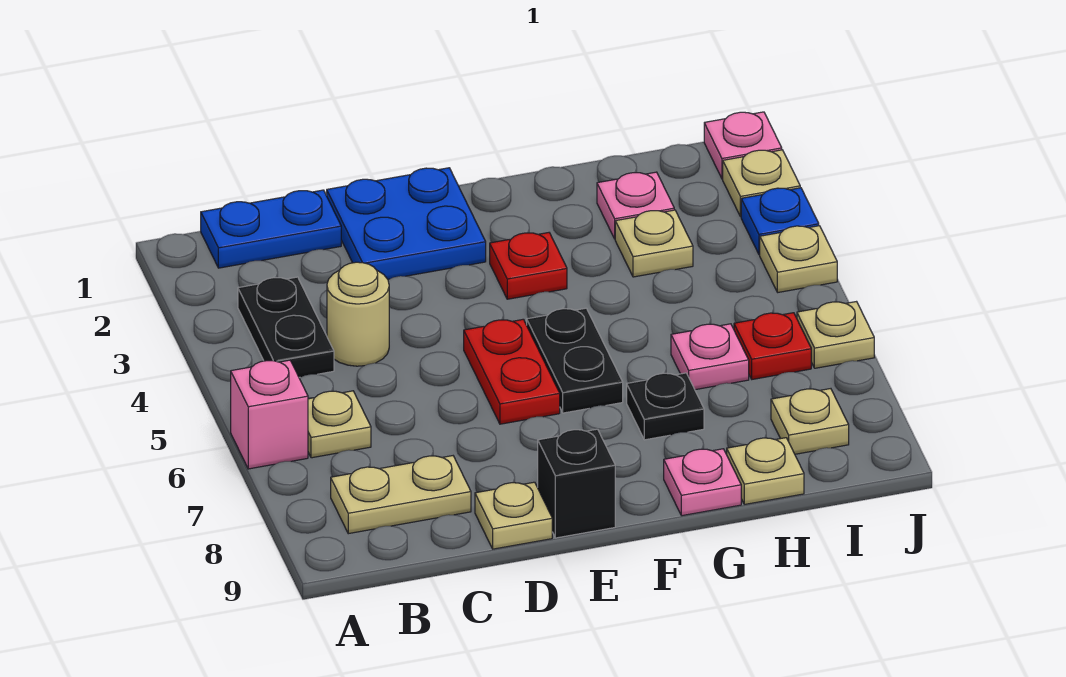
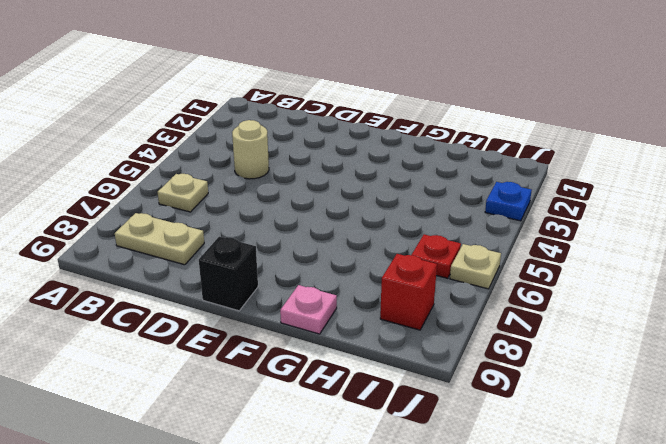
red brick I8 level 1 -> tan plate I8 level 1
none -> pink brick A6 level 1
none -> blue plate B1:C1 level 1
none -> black plate B3:B4 level 1

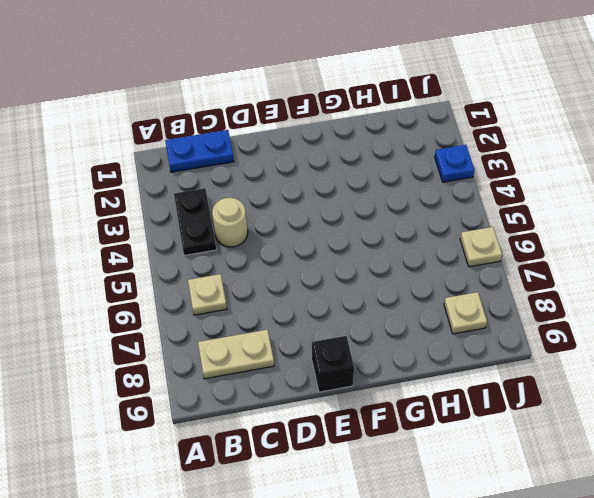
none -> pink brick A6 level 1
none -> blue plate D1:E2 level 1
none -> tan plate D9 level 1

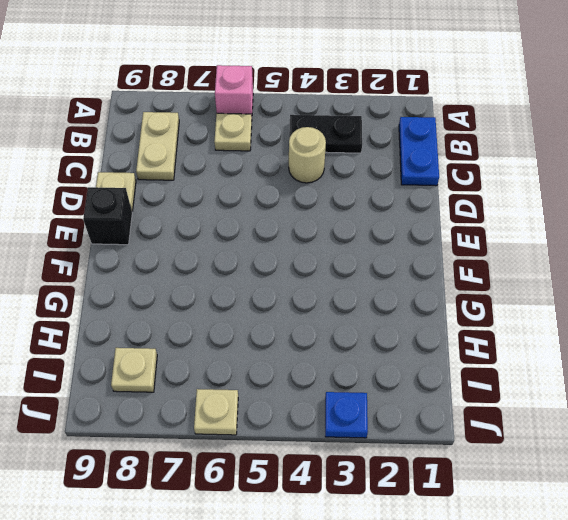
none -> blue plate D1:E2 level 1
none -> red plate E5:E6 level 1
none -> red plate F3 level 1

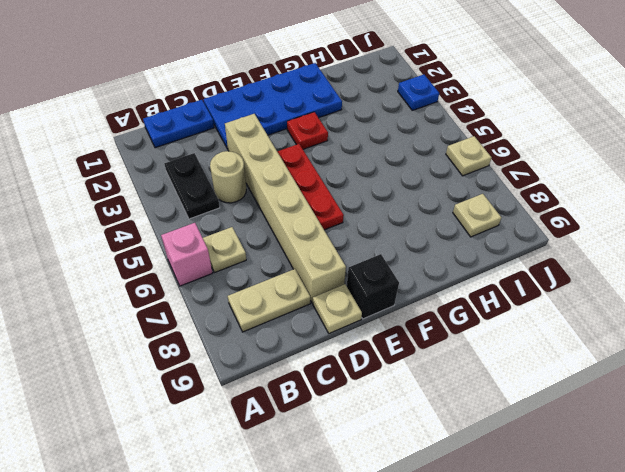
blue plate D1:G2 level 1 -> blue plate D1:E2 level 1
tan brick D3:D8 level 1 -> none
red plate E4:E6 level 1 -> red plate E5:E6 level 1
none -> black plate F5:F6 level 1
none -> black plate G7 level 1
none -> pink plate G9 level 1

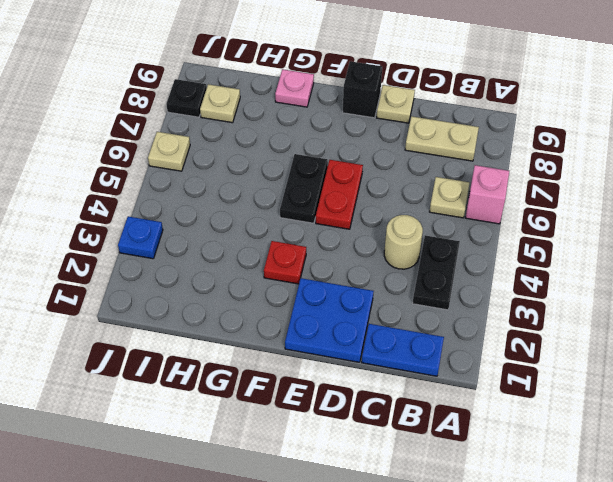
black plate J8 level 1 -> black plate G7 level 1
none -> pink plate H2 level 1
none -> tan plate H3 level 1
none -> pink plate H6 level 1

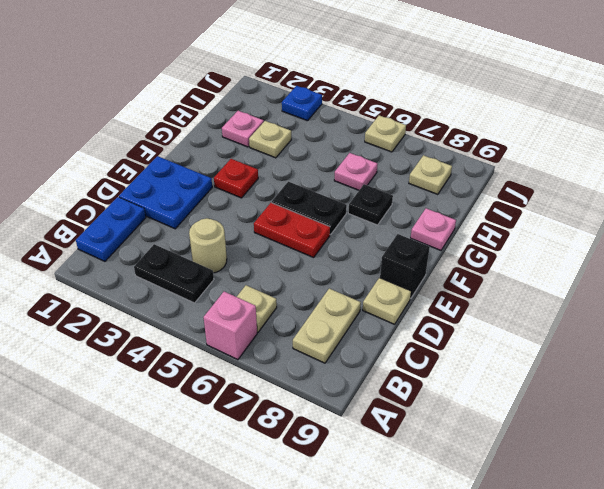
none -> tan plate H9 level 1
none -> red plate I6 level 1
none -> pink plate J1 level 1

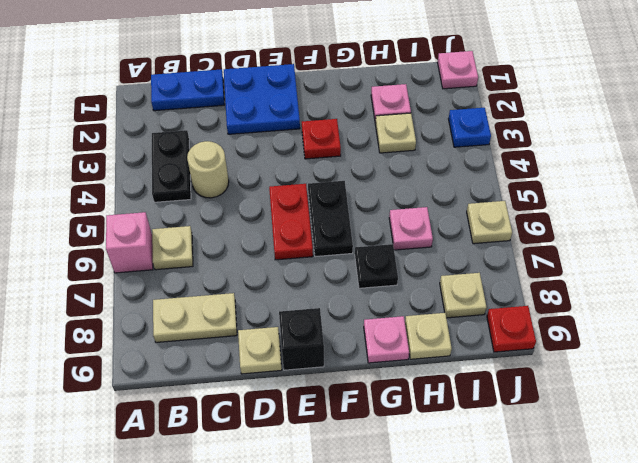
red plate J9 level 1 -> red plate I6 level 1
none -> tan plate J2 level 1
none -> tan plate J4 level 1

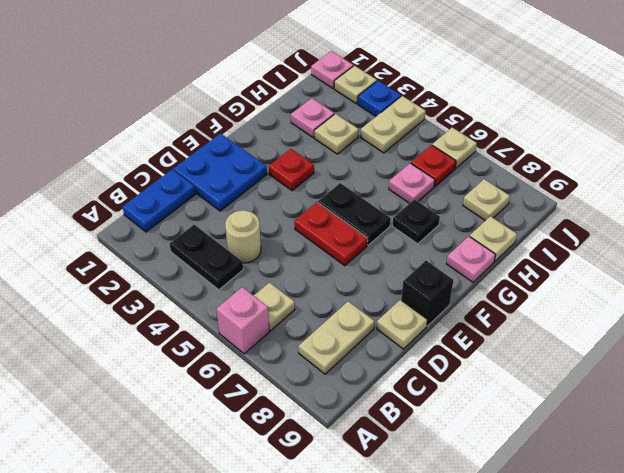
tan plate I4:J4 level 1 -> tan plate J4 level 1

